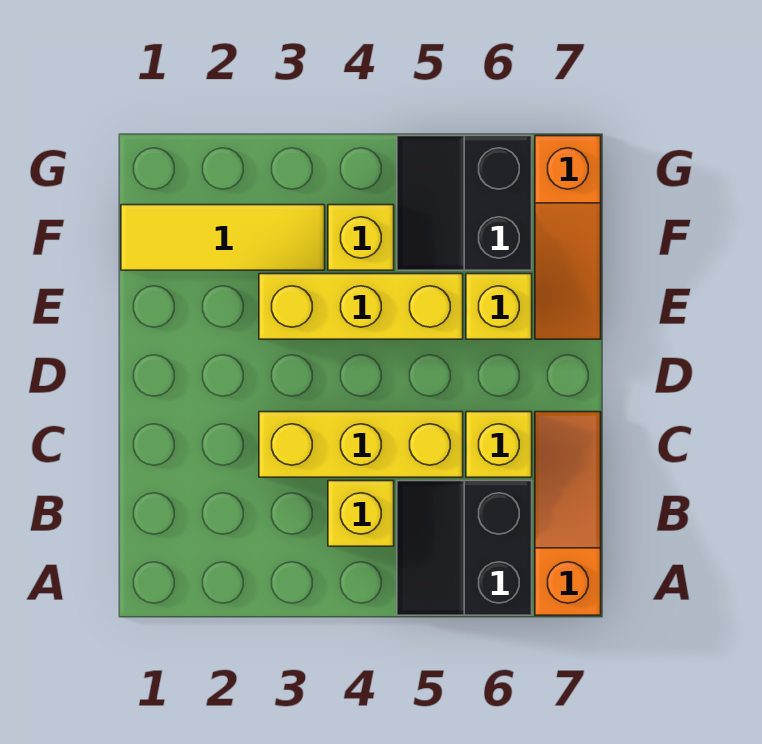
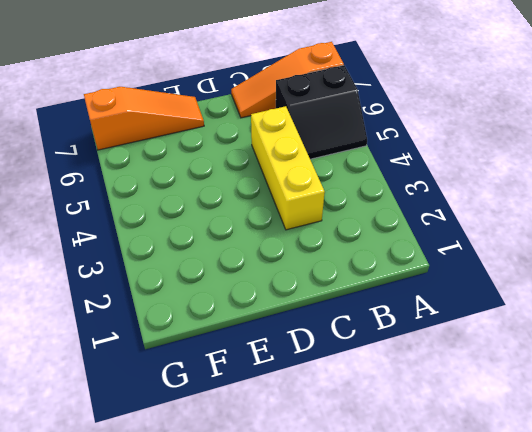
none -> yellow brick B4 level 1
none -> yellow brick C6 level 1

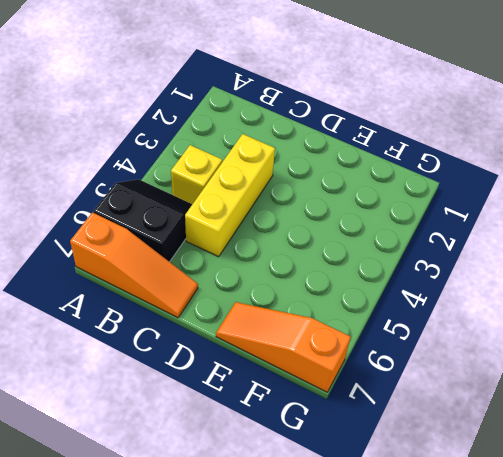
none -> yellow brick C6 level 1
none -> yellow brick E3:E5 level 1

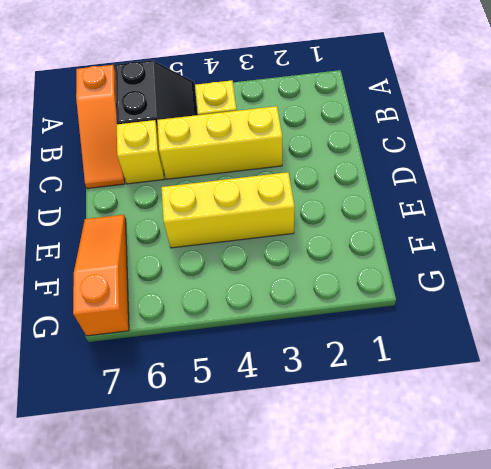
none -> yellow brick E6 level 1
none -> yellow tile F1:F3 level 1

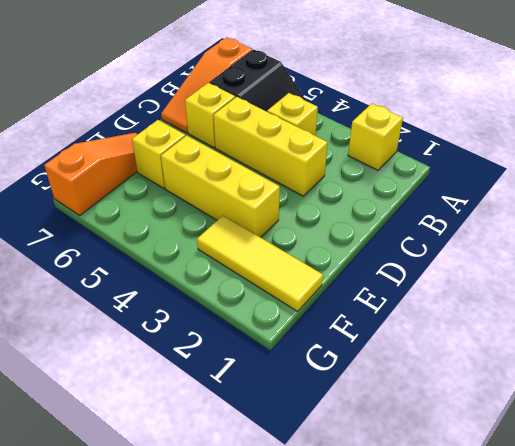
yellow brick A2 level 1 -> yellow brick F4 level 1
none -> black slope F5:G6 level 1 top 6

